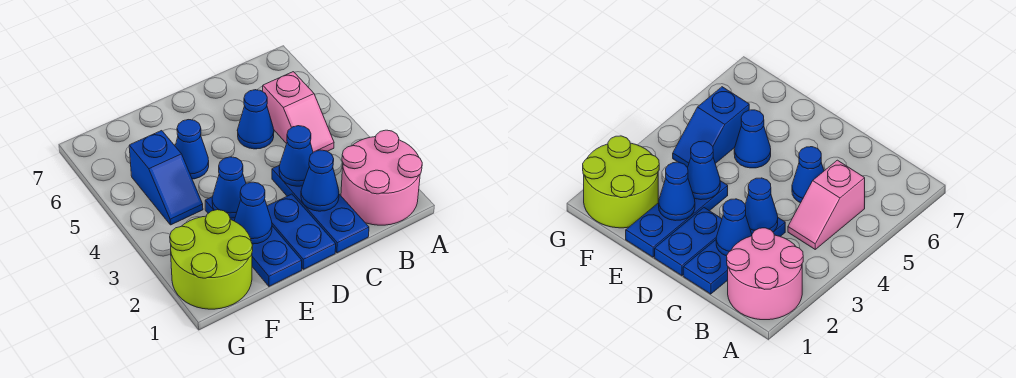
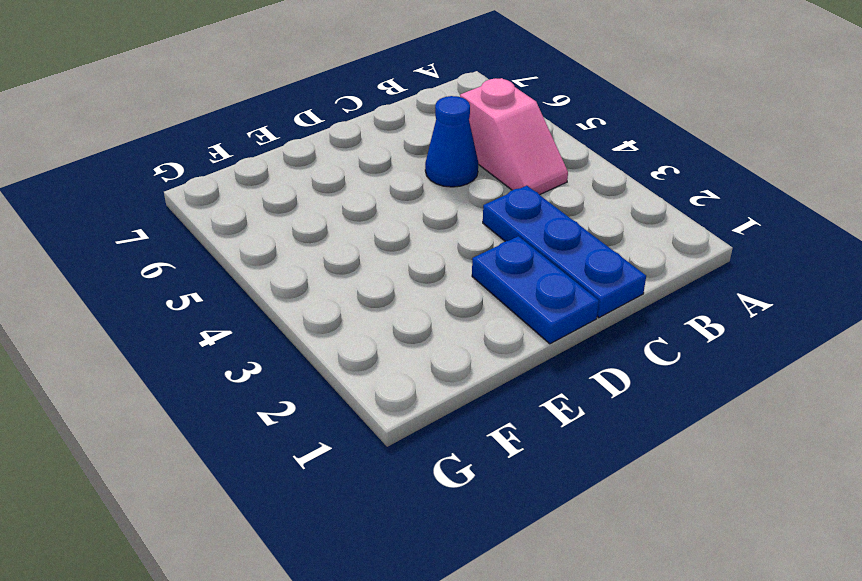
none -> pink round brick A1:B2 level 1
none -> blue plate E1:E3 level 1
none -> blue cone E5 level 1

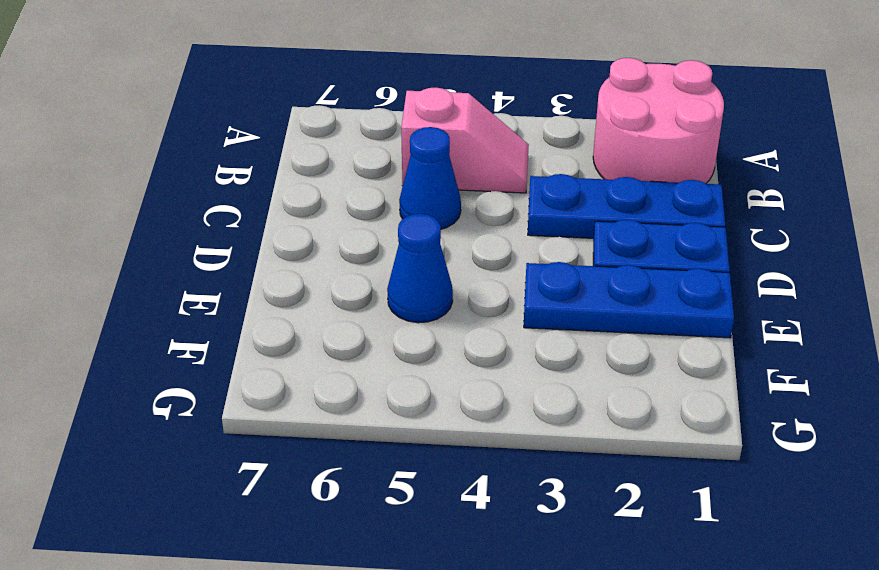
none -> lime round brick F1:G2 level 1
none -> blue slope F4:F5 level 1 top 5
none -> blue cone C2 level 2

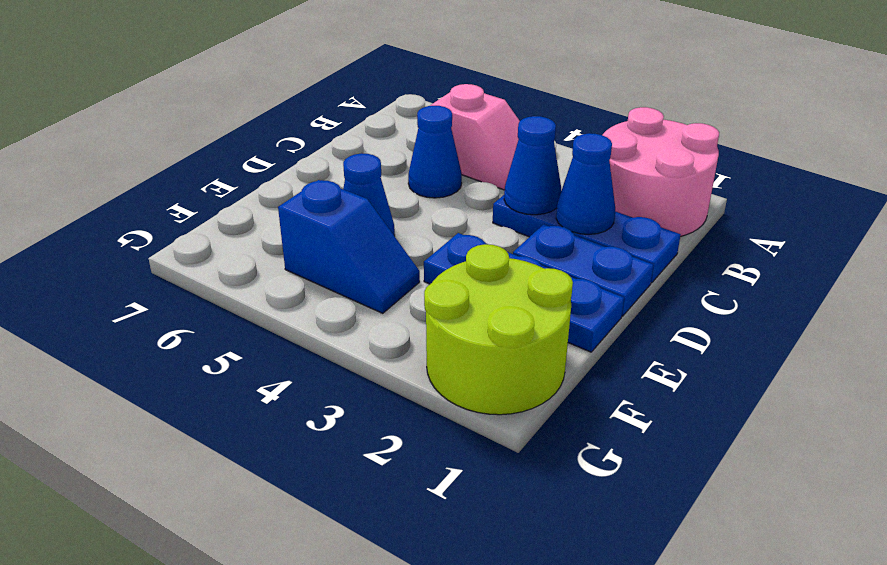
none -> blue cone E2 level 2
none -> blue cone E3 level 2

